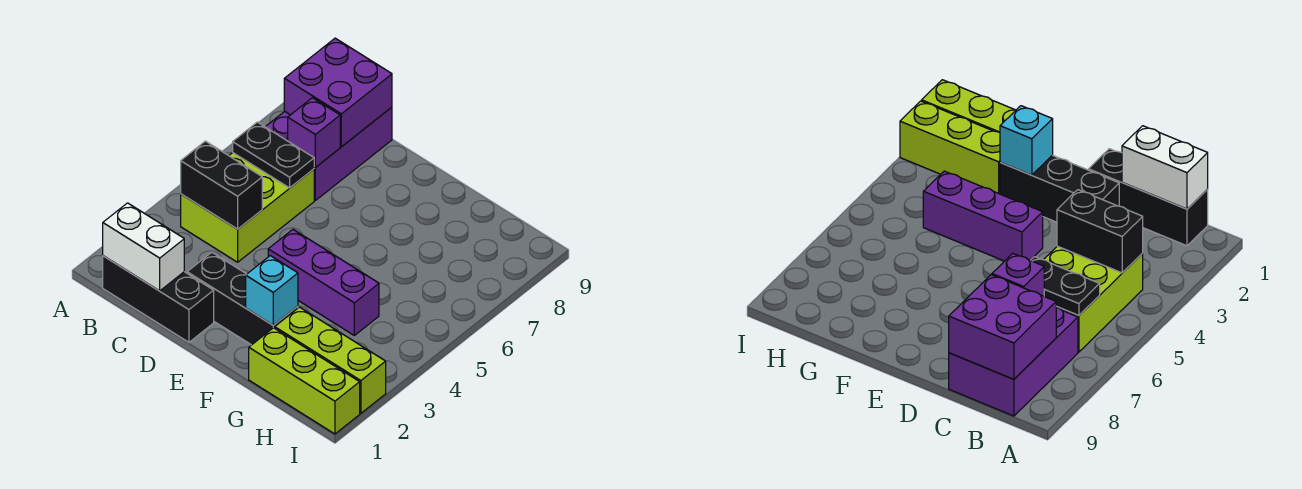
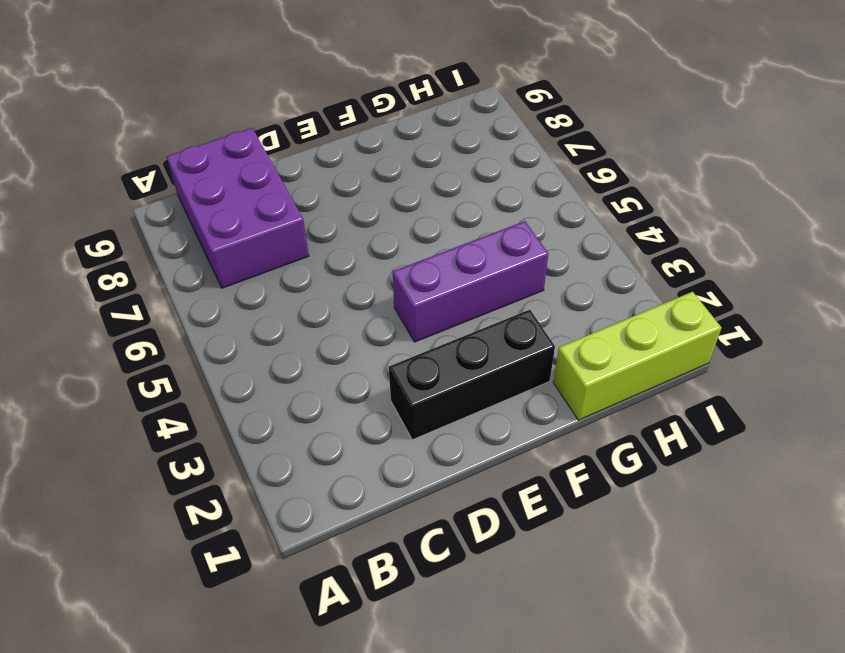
none -> black brick B1:D1 level 1
none -> lime brick B4:C6 level 1
none -> lime brick G2:I2 level 1

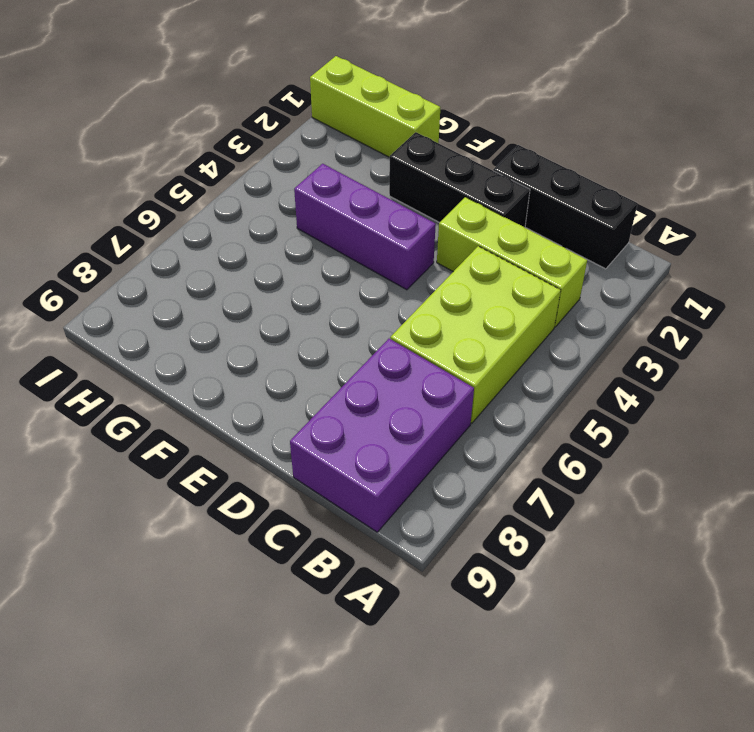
lime brick B3:D3 level 1 -> lime brick G2:I2 level 1
none -> white brick B1:C1 level 2
none -> black brick B4:C4 level 2
none -> black plate B6:C6 level 2

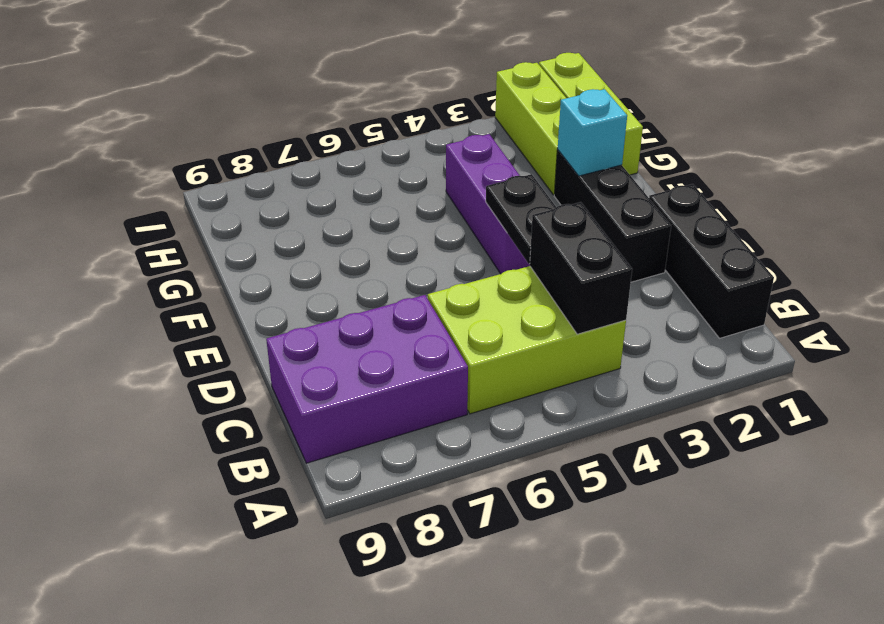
black plate D4:E4 level 2 -> black plate B6:C6 level 2
none -> white brick B1:C1 level 2
none -> purple brick B8:C9 level 2
none -> purple brick C7 level 2

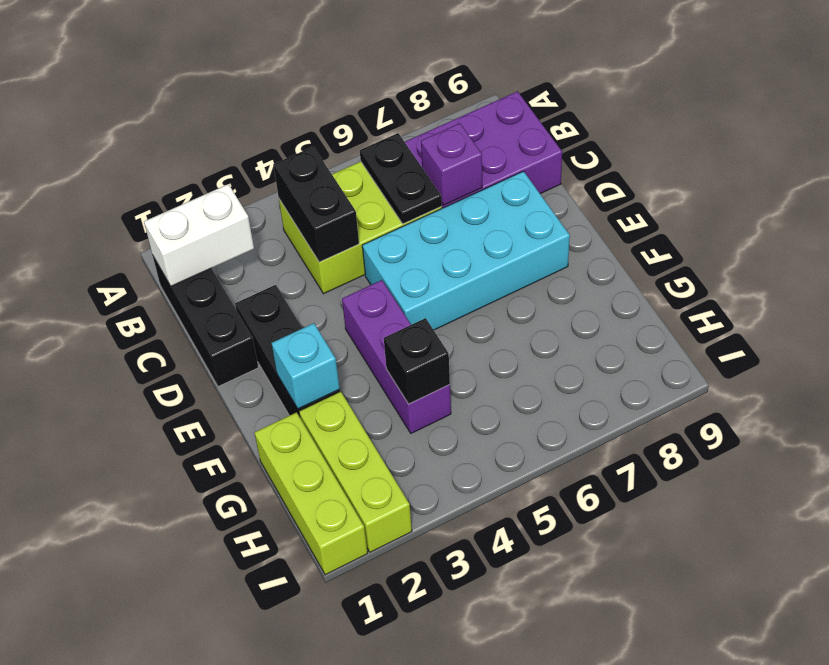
white brick B1:B2 level 2 -> white brick B1:C1 level 2
cyan brick D5:E8 level 1 -> none
black brick G4 level 2 -> none
none -> purple brick B8:C9 level 2

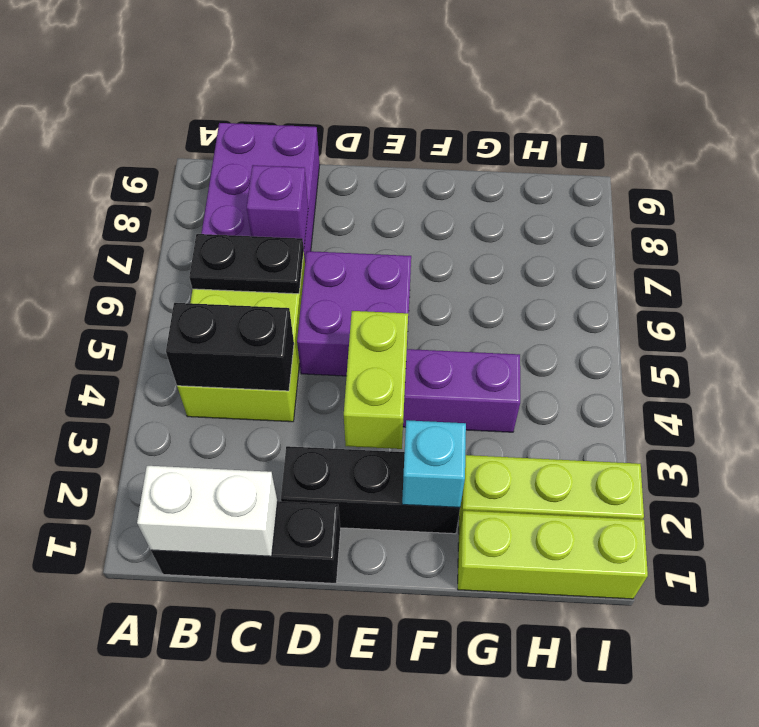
purple brick D5:E6 level 1 -> purple brick B8:C9 level 2
lime brick E3:E4 level 2 -> none

